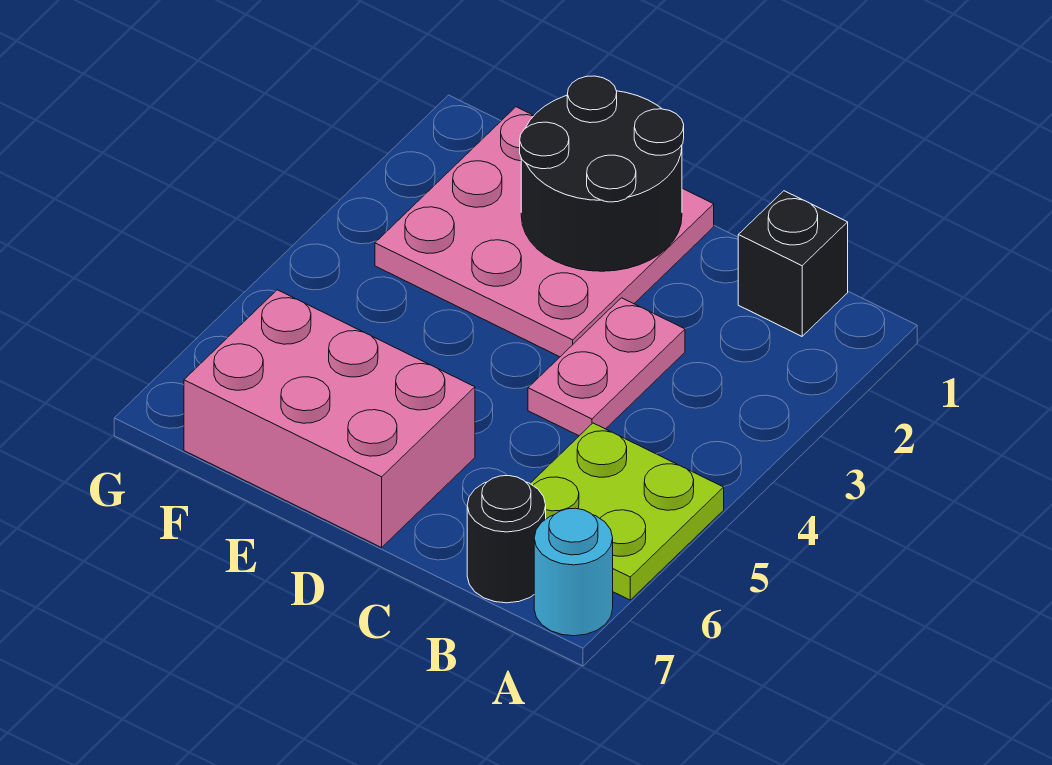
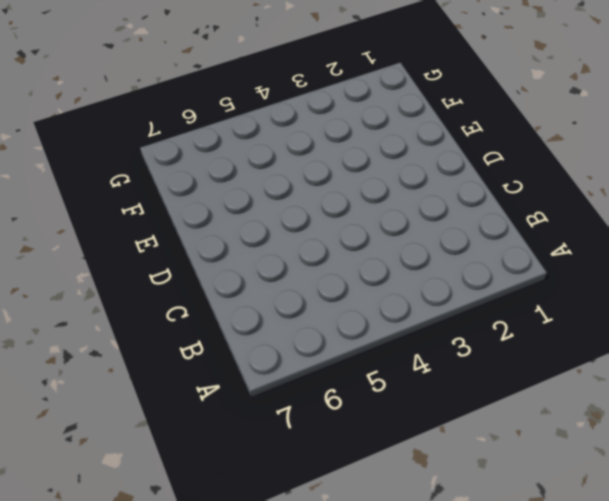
none -> lime plate A5:B6 level 1
none -> cyan round brick A7 level 1

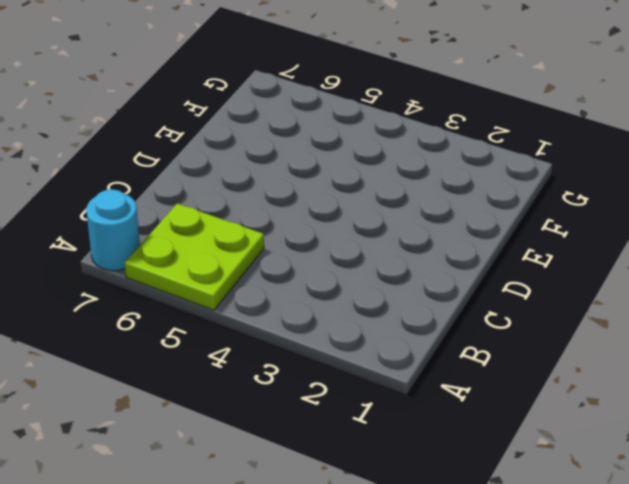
none -> black brick B1 level 1
none -> black round brick B7 level 1

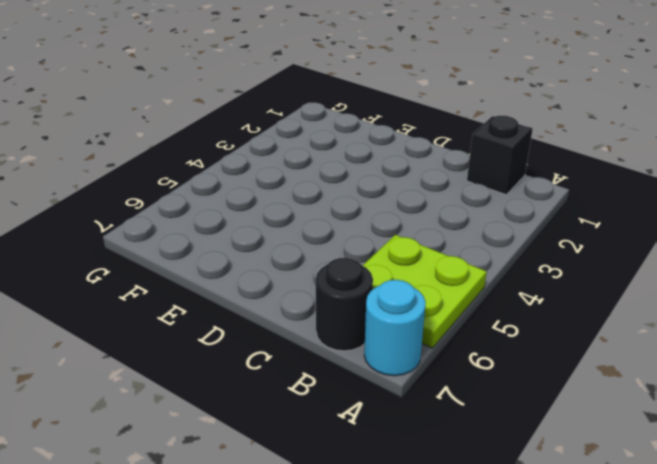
none -> pink plate C3:C4 level 1
none -> pink plate D1:F3 level 1

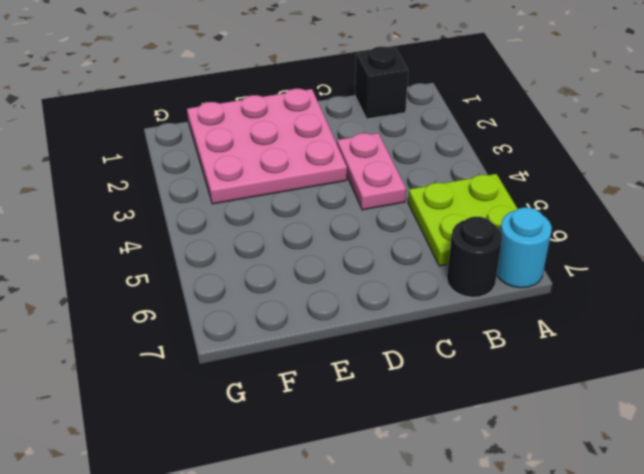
none -> pink brick D6:F7 level 1
none -> black round brick D1:E2 level 2

